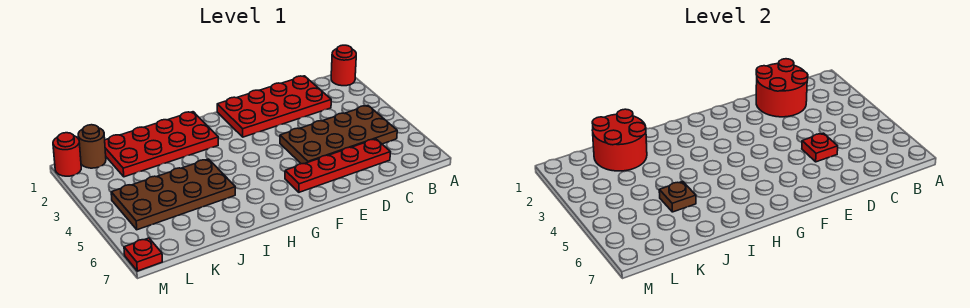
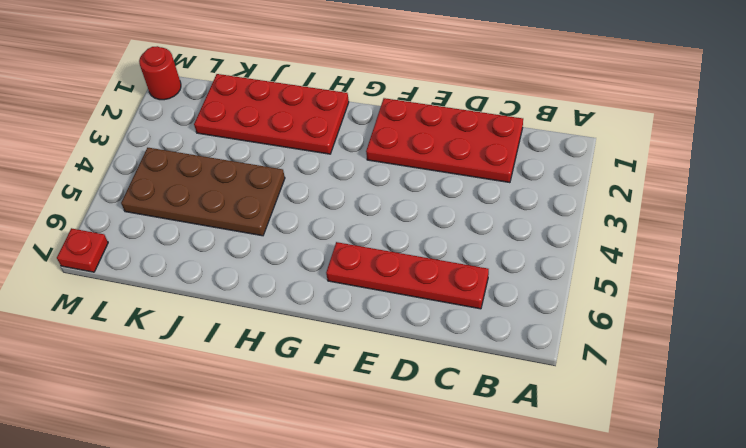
none -> red round brick A1 level 1
none -> brown plate B4:E5 level 1
none -> brown round brick L1 level 1

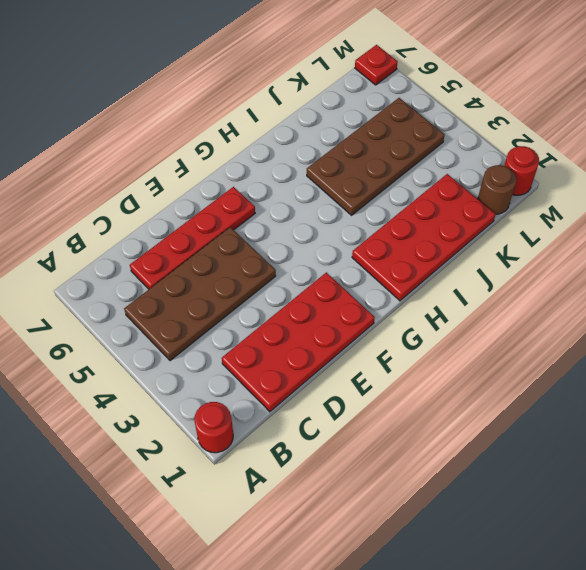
none -> red round brick C1:D2 level 2
none -> red plate D5 level 2
none -> red round brick J1:K2 level 2

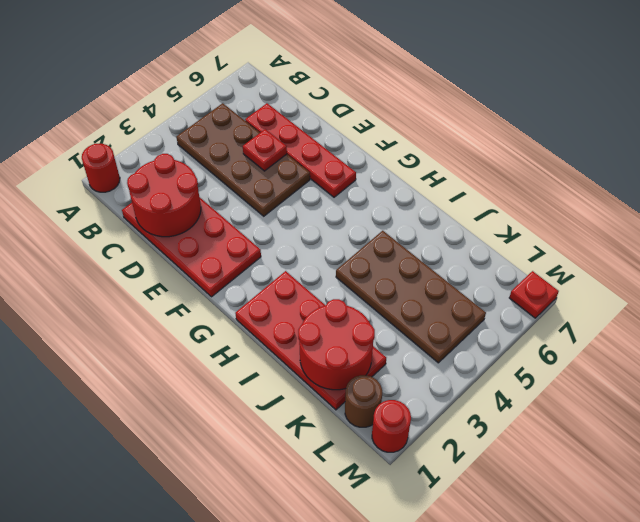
none -> brown plate J5 level 2

